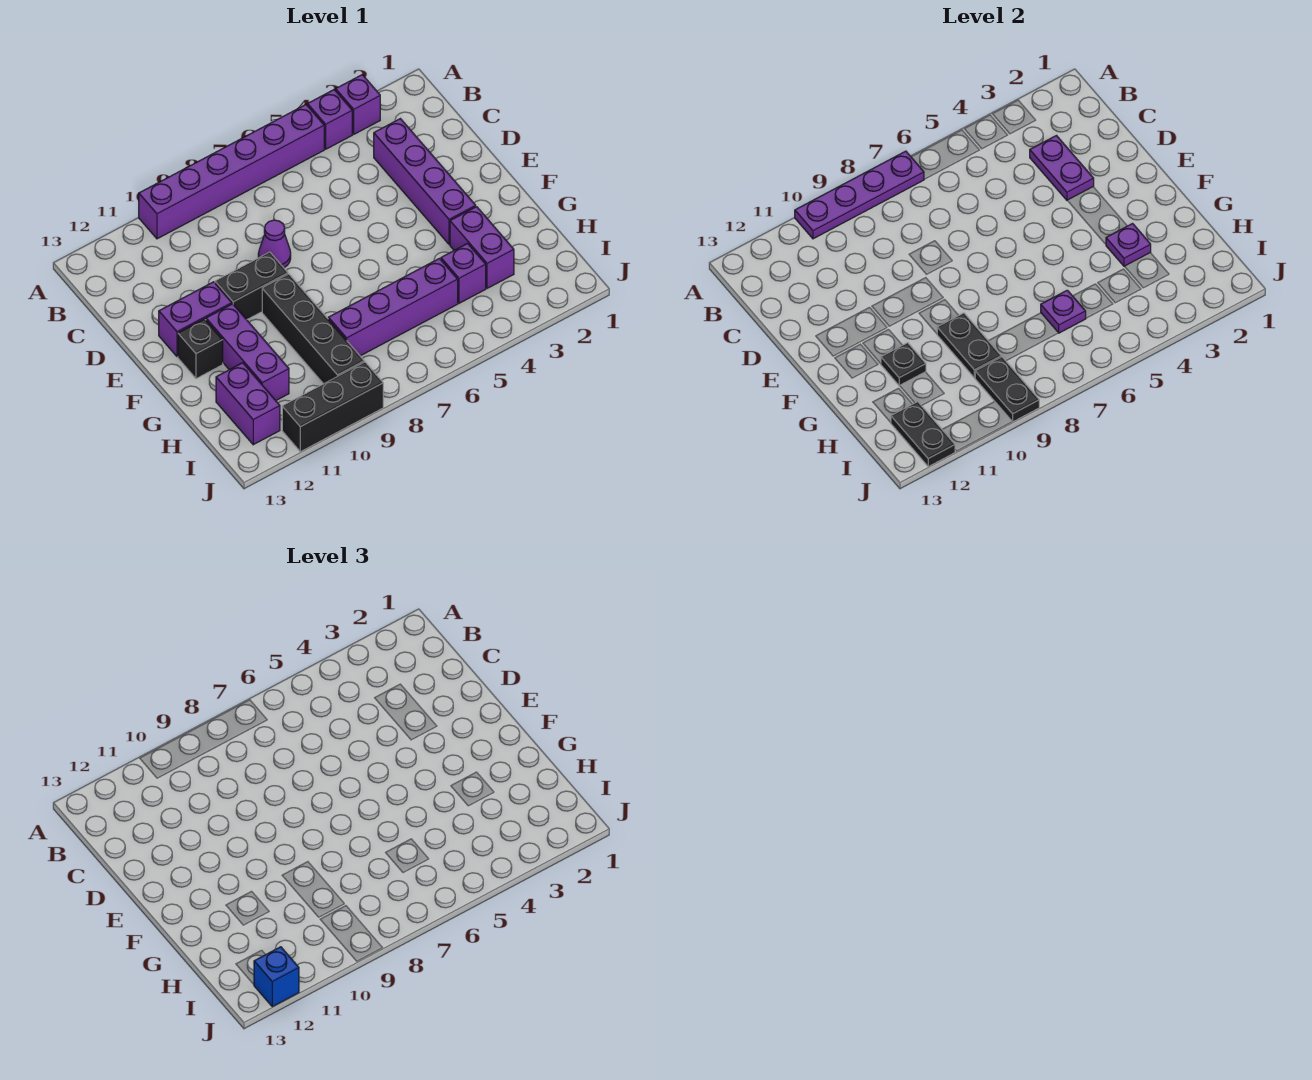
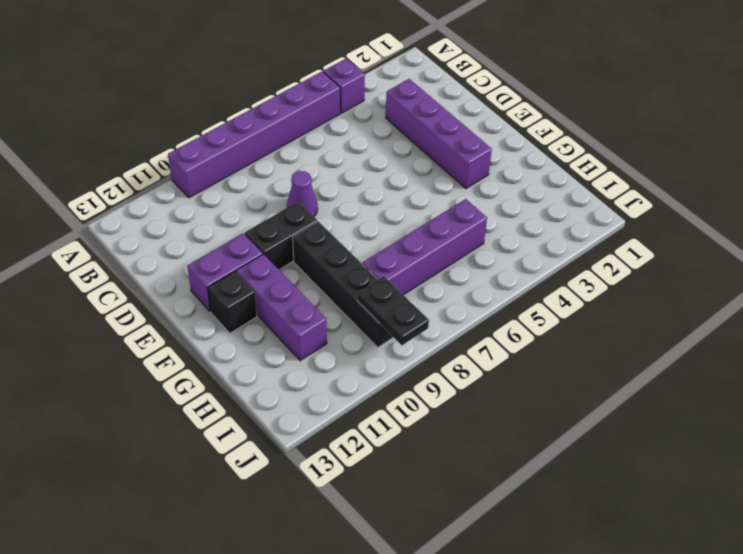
none -> purple brick A3 level 1
none -> purple brick G3:H3 level 1
none -> purple brick H4 level 1

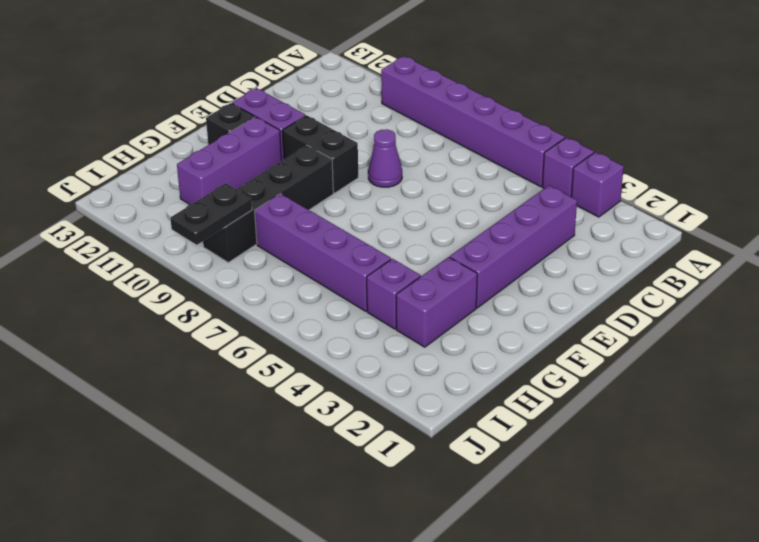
none -> purple brick H12:I12 level 1
none -> black brick J9:J11 level 1
none -> purple plate A7:A10 level 2

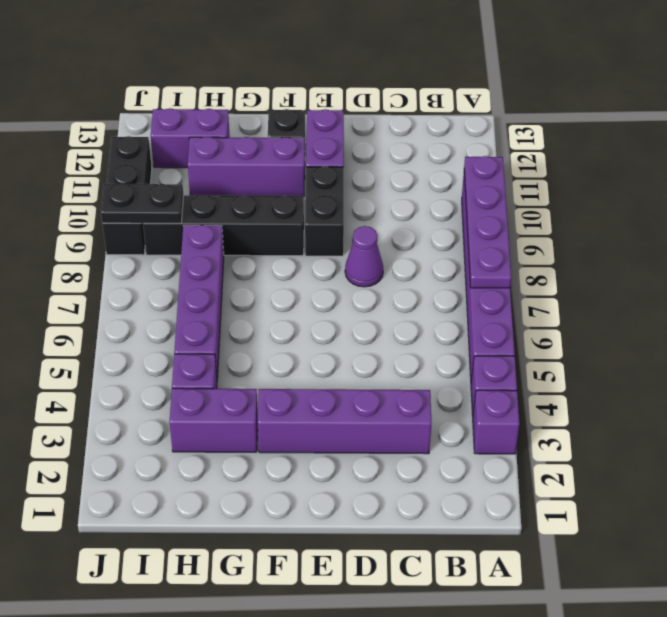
none -> purple plate C3:D3 level 2
none -> purple plate G3 level 2
none -> black plate G9:H9 level 2

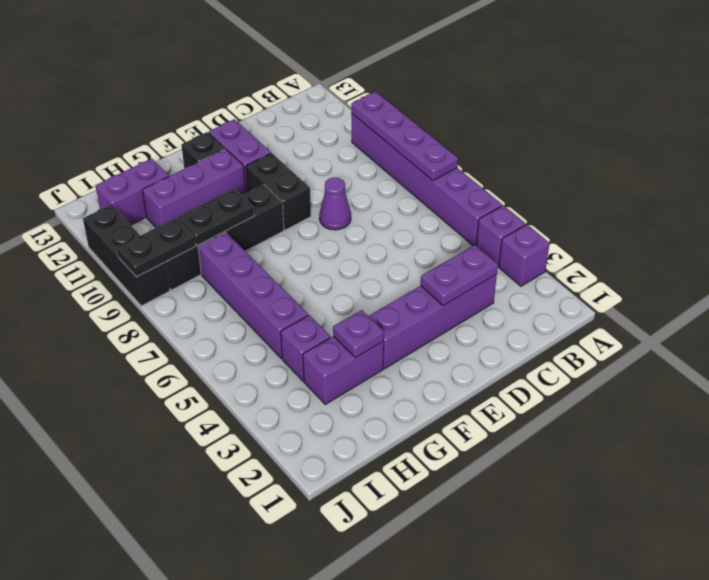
none -> black plate G11 level 2
none -> purple plate H6 level 2
none -> black plate I12:J12 level 2

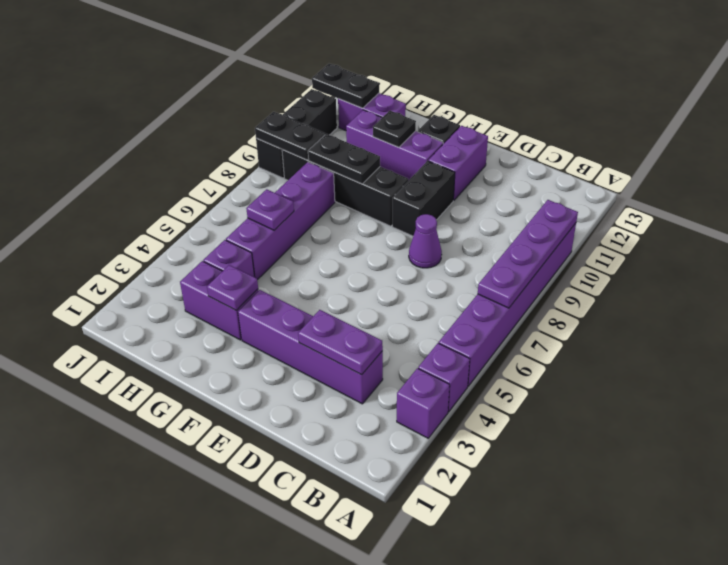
none -> blue brick J12 level 3

